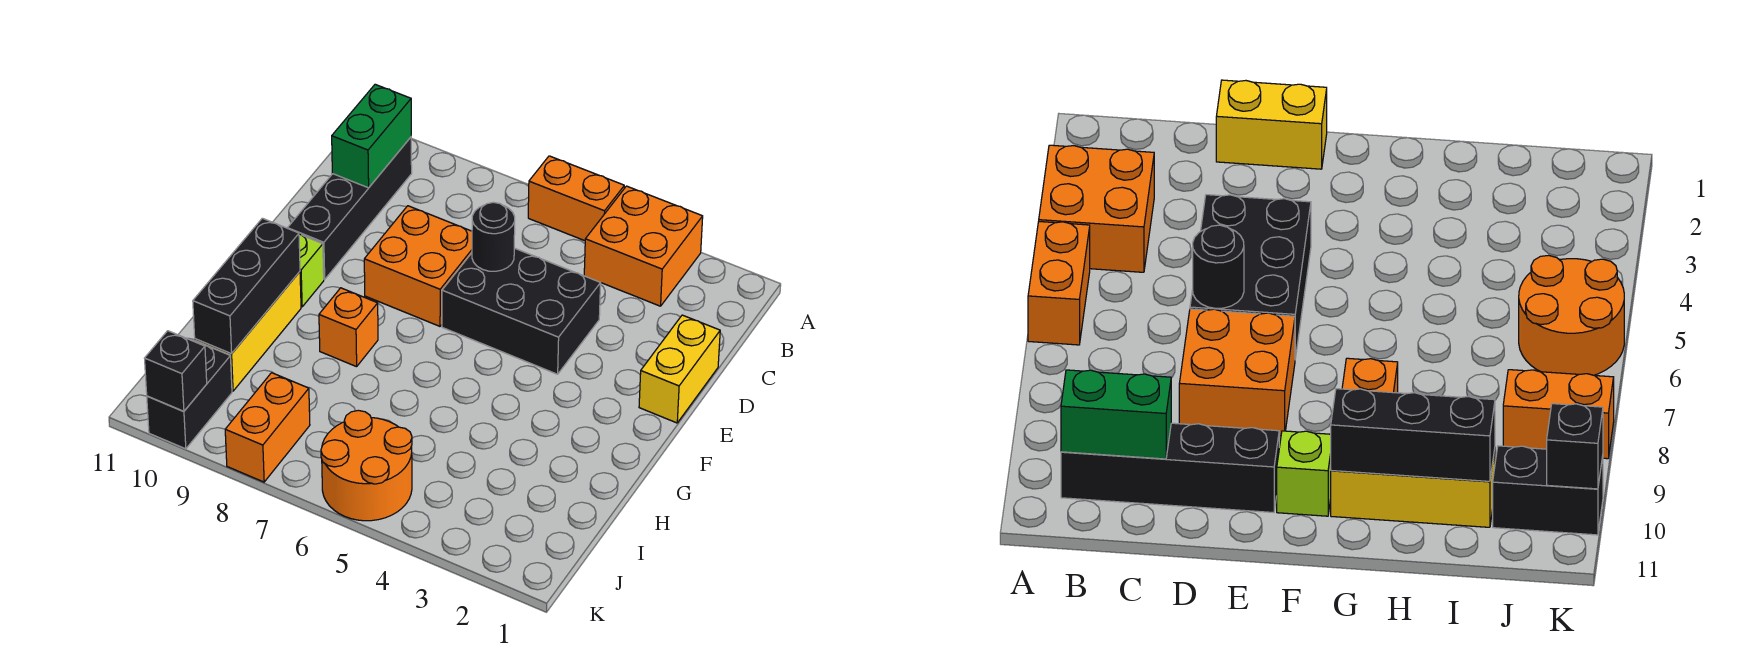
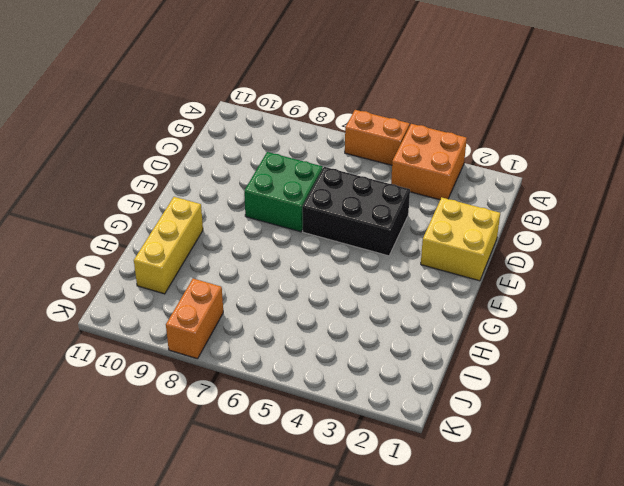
yellow brick D1:E2 level 1 -> yellow brick D1:E1 level 1
green brick D7:E8 level 1 -> orange brick D7:E8 level 1
none -> black brick B10:E10 level 1
none -> lime brick F10 level 1
none -> orange brick G8 level 1

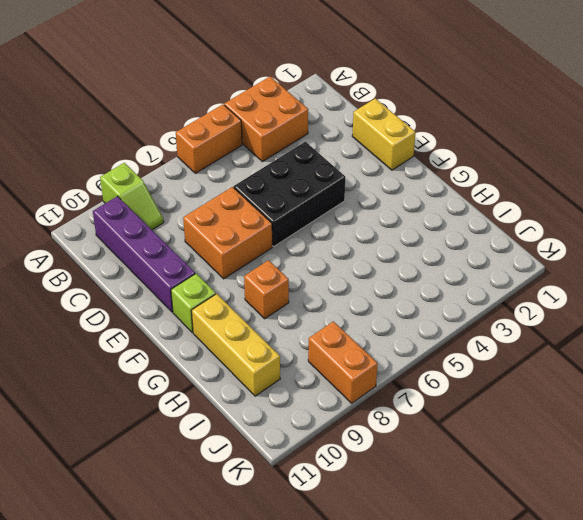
lime slope A9:B9 level 1 top A -> none
purple brick B10:E10 level 1 -> black brick B10:E10 level 1
none -> orange round brick J5:K6 level 1
none -> black brick J10:K10 level 1
none -> green brick B10:C10 level 2

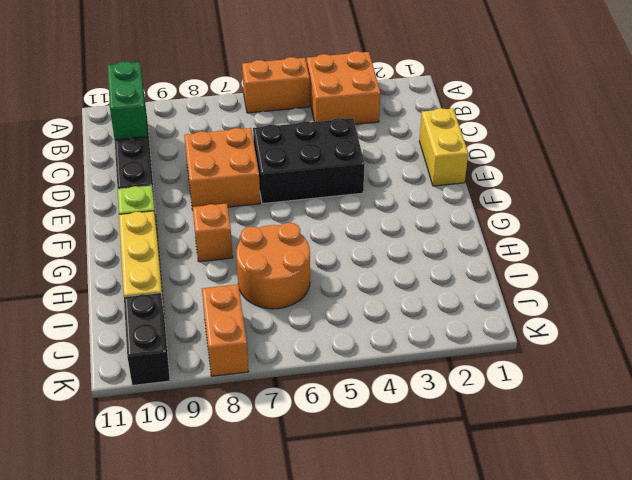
orange round brick H6:I7 level 1 -> orange round brick J5:K6 level 1
none -> black round brick D6 level 2
none -> black brick G10:I10 level 2
none -> black brick K10 level 2

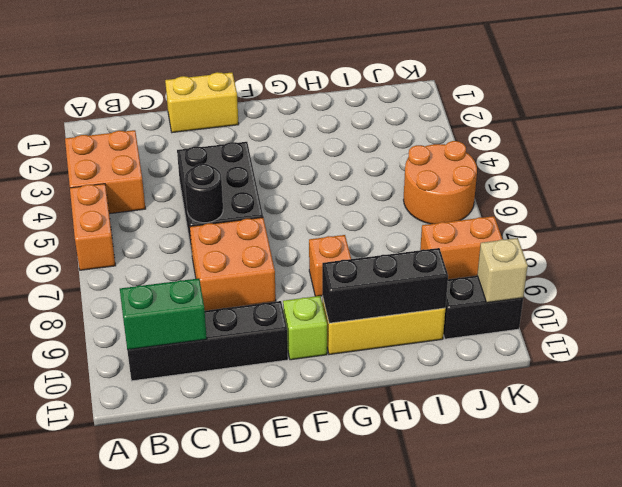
tan brick K10 level 2 -> black brick K10 level 2

